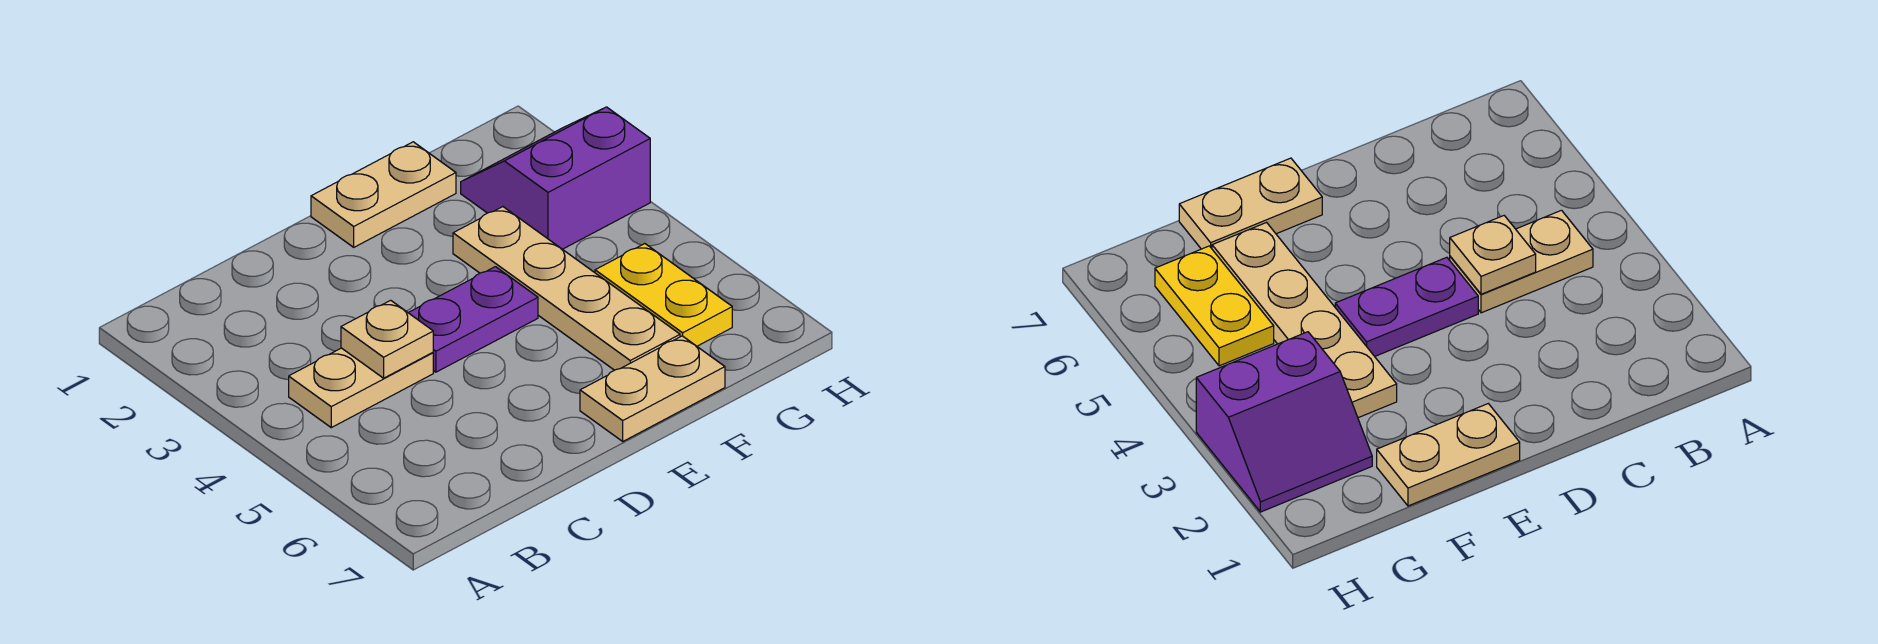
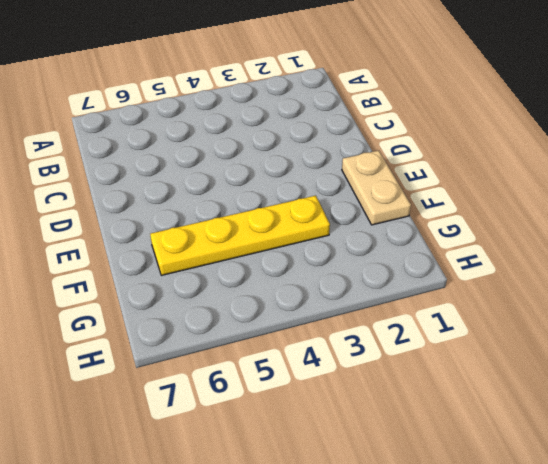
yellow plate F3:F6 level 1 -> tan plate F3:F6 level 1
none -> tan plate B4:C4 level 1
none -> purple plate D4:E4 level 1

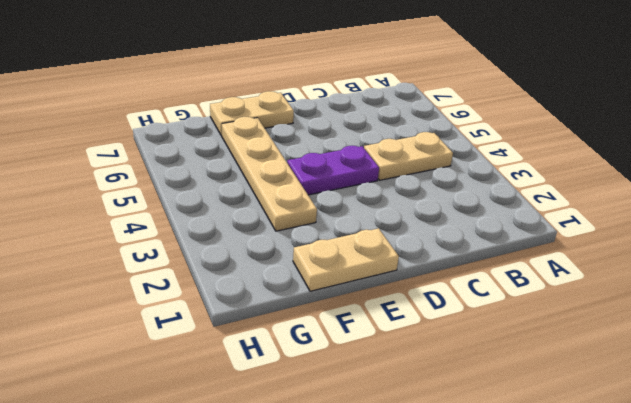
none -> purple slope G2:H3 level 1 top 3
none -> yellow plate G5:G6 level 1

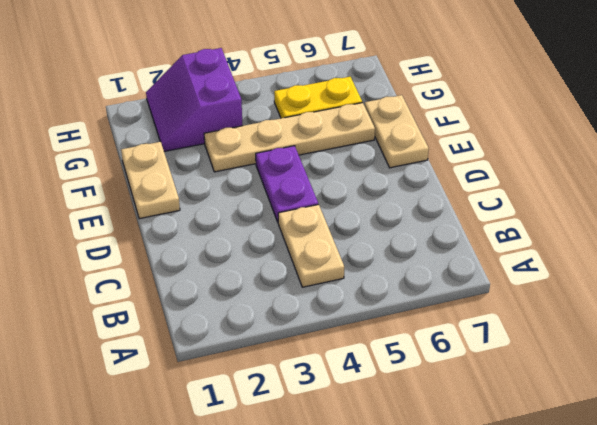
none -> tan plate C4 level 2

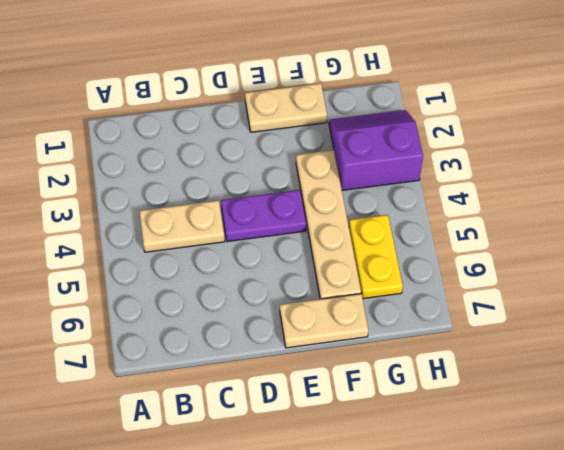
none -> tan plate C4 level 2

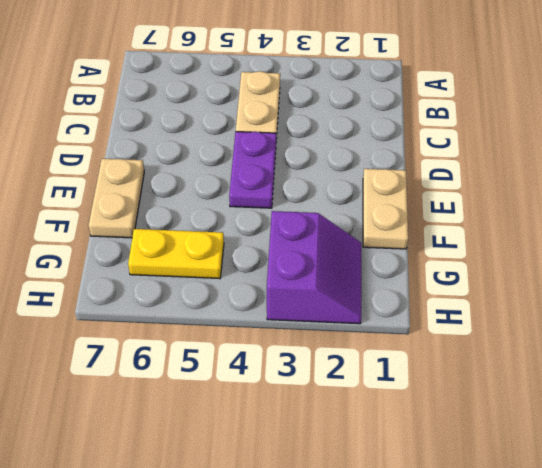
none -> tan plate F3:F6 level 1
none -> tan plate C4 level 2

